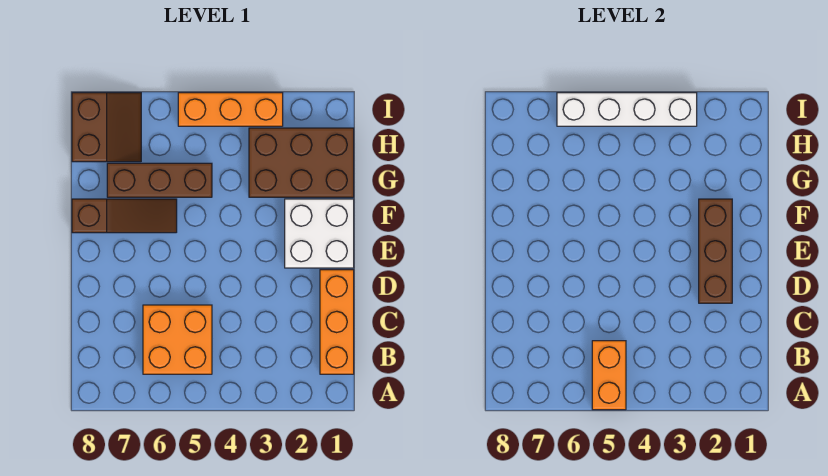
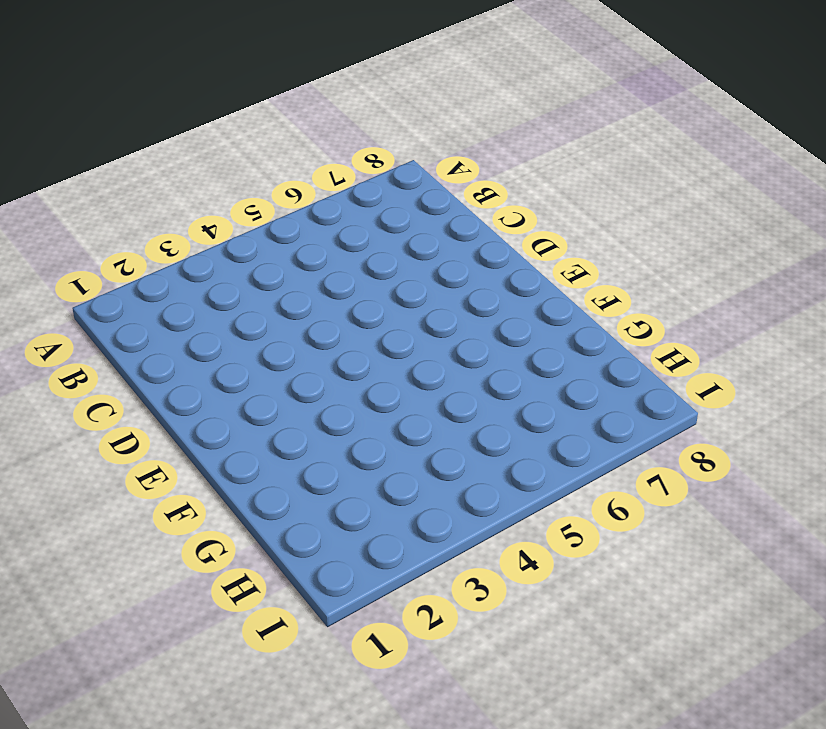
none -> orange brick B1:D1 level 1
none -> orange brick B5:C6 level 1

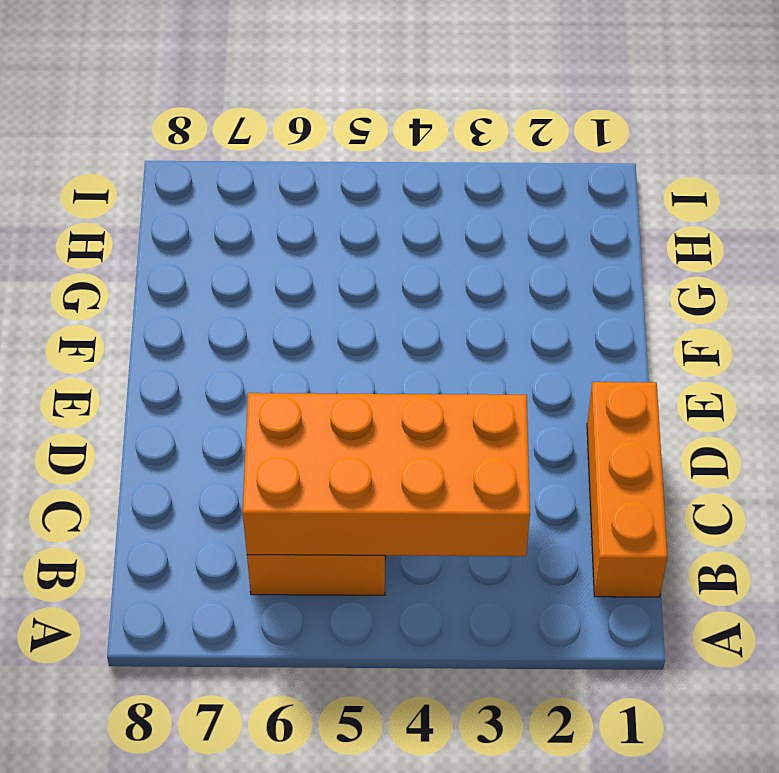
orange brick B3:C6 level 2 -> orange brick A5:B5 level 2
none -> white brick E1:F2 level 1
none -> brown slope F6:F8 level 1 top 8

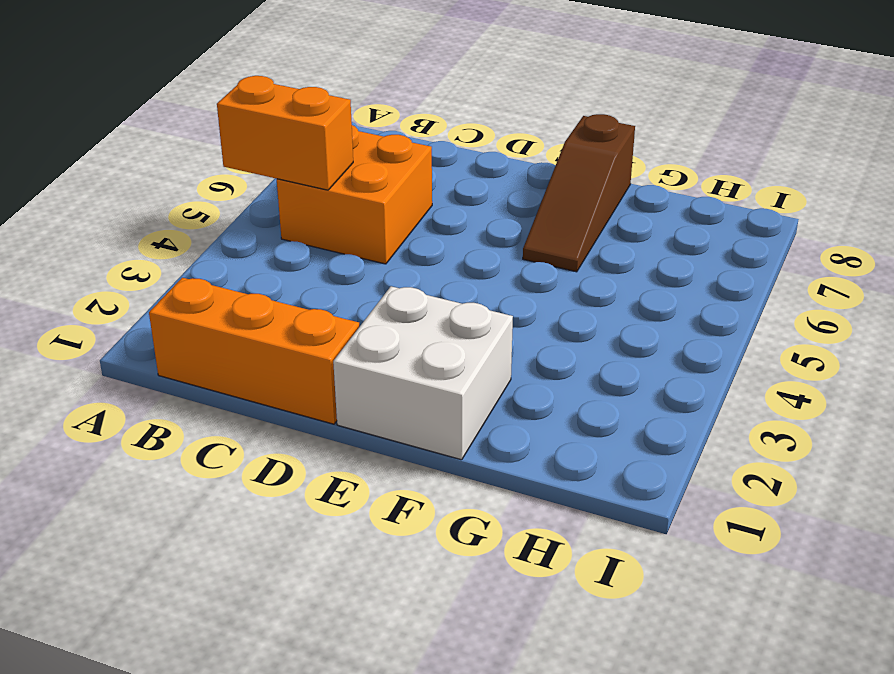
none -> brown brick G1:H3 level 1
none -> brown brick G5:G7 level 1

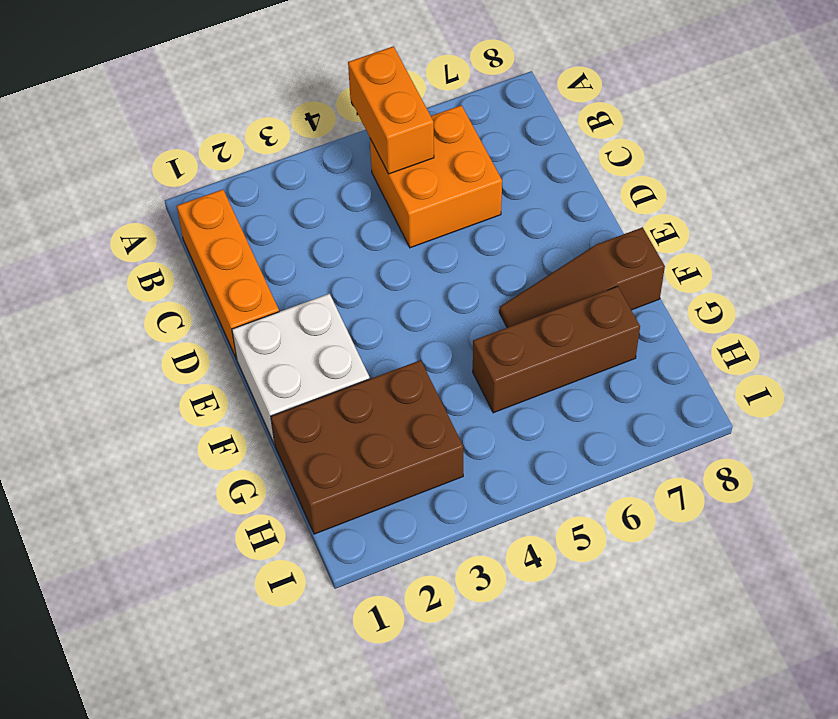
none -> brown slope H7:I8 level 1 top 8
none -> orange brick I3:I5 level 1

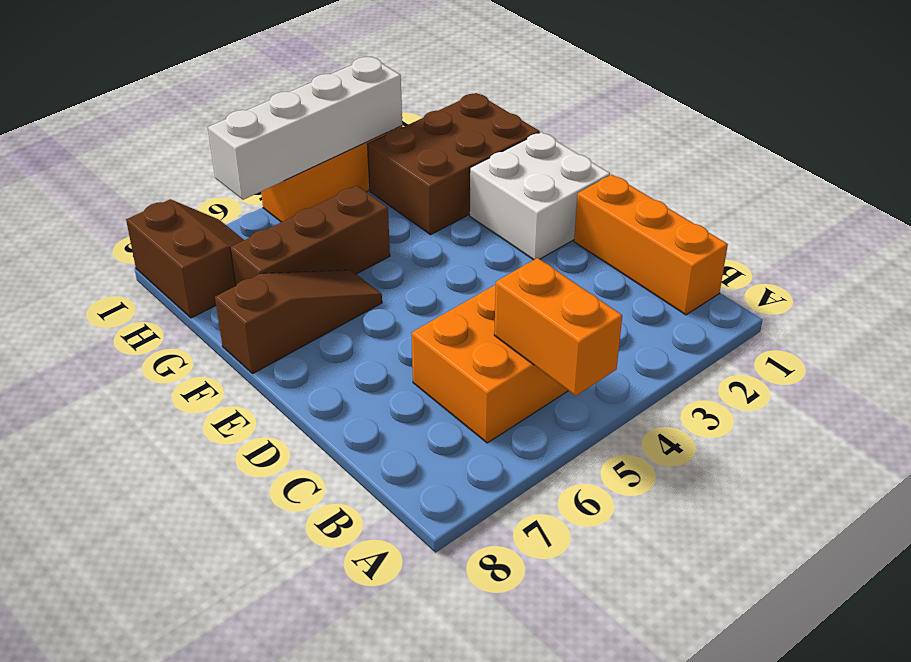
none -> brown brick D2:F2 level 2

